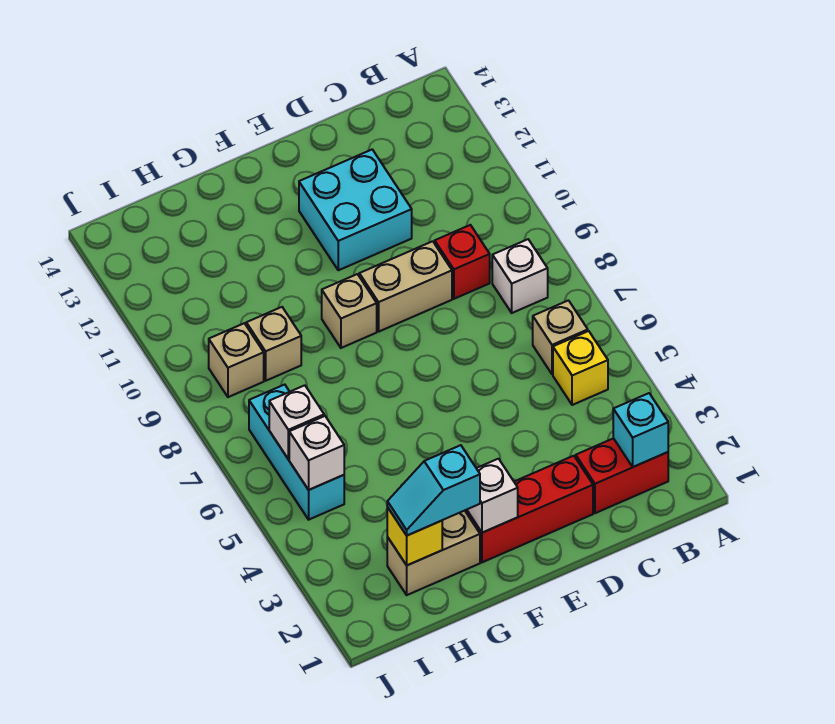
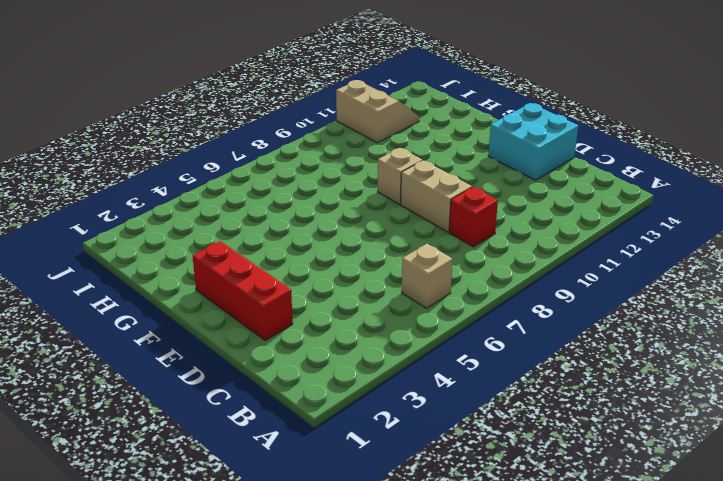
cyan brick D13:E14 level 1 -> cyan brick D11:E12 level 1
tan slope I11:J12 level 1 top 11 -> none
none -> red brick B2:C2 level 1
none -> yellow brick B5 level 1
none -> white brick B8 level 1

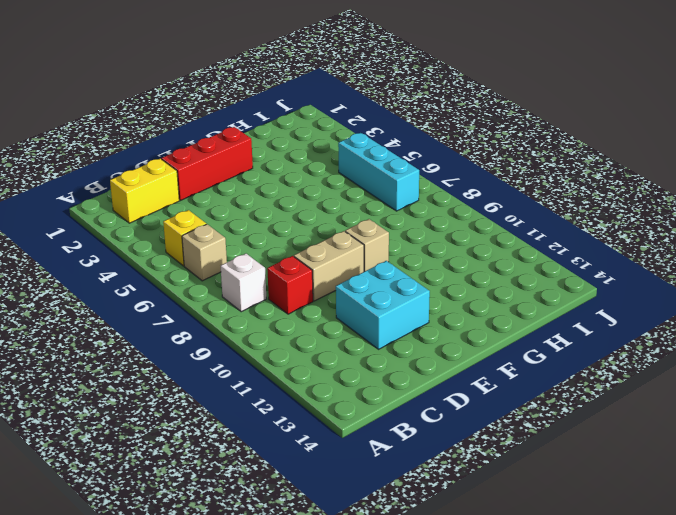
yellow brick B2:C2 level 1 -> red brick B2:C2 level 1
none -> tan brick G2:H2 level 1
none -> tan brick H9 level 1
none -> tan brick I9 level 1

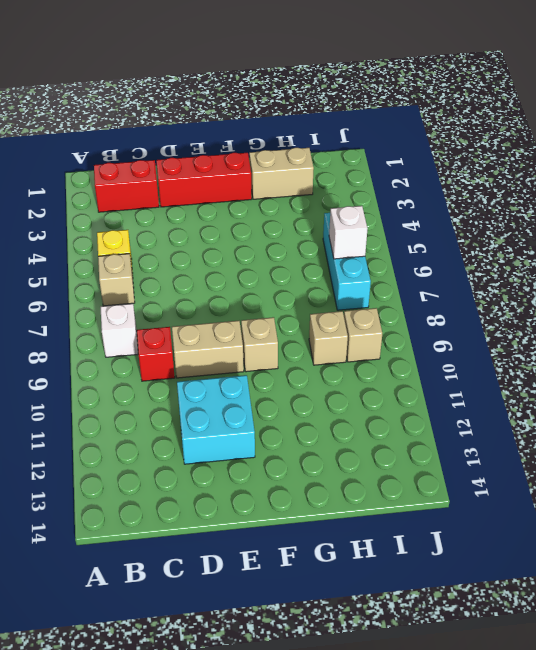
none -> cyan brick B2 level 2
none -> white brick F2 level 2
none -> yellow brick H2 level 2

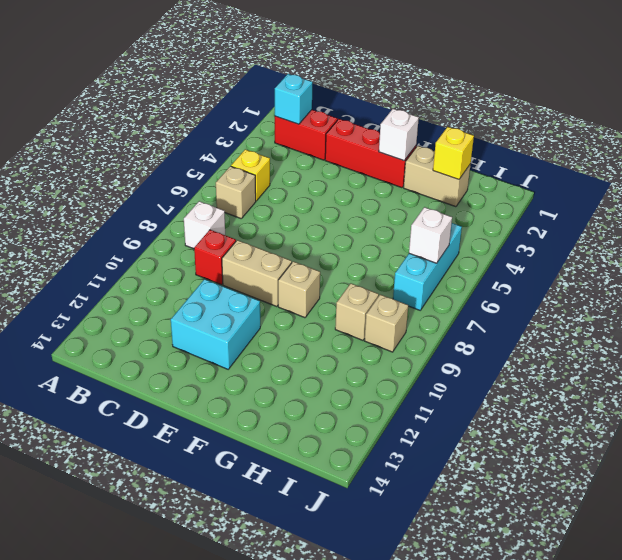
none -> white brick I5 level 2
none -> cyan slope G2:H2 level 3 top G

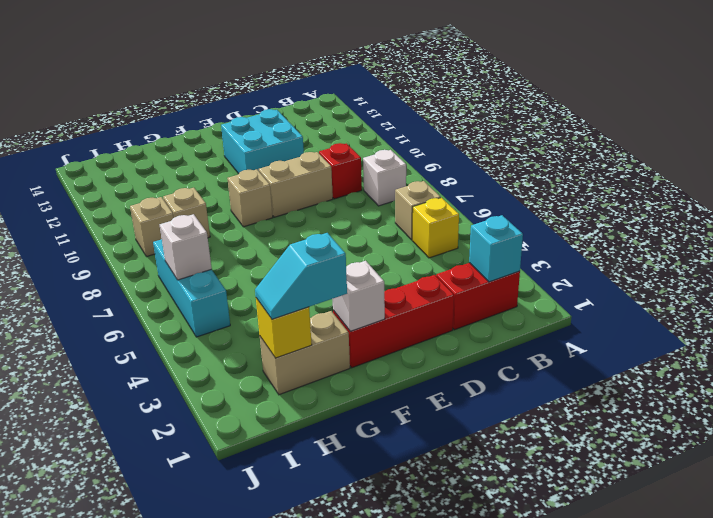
none -> white brick I5 level 2

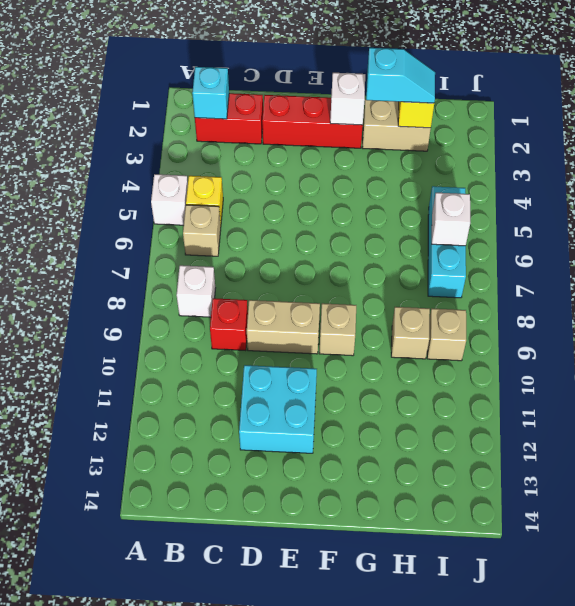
white brick A5 level 1 -> white brick I5 level 2

